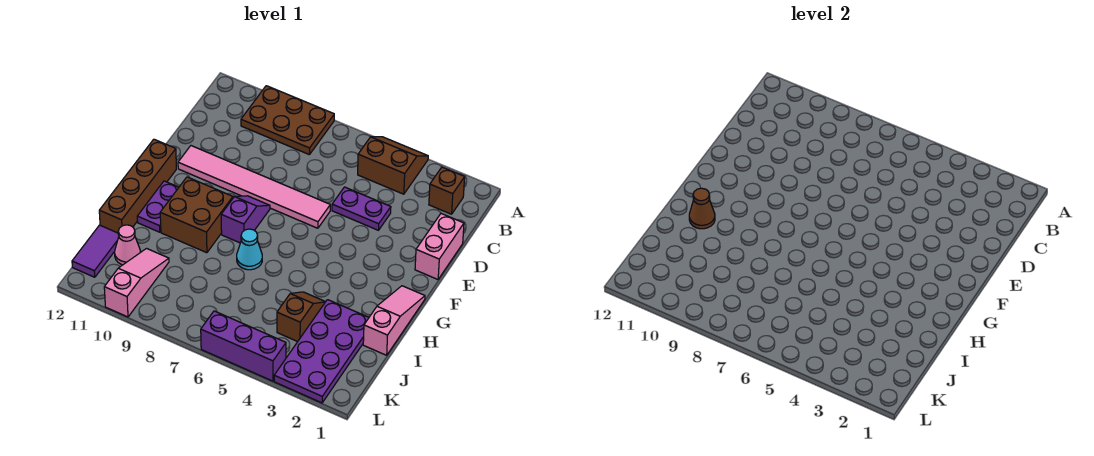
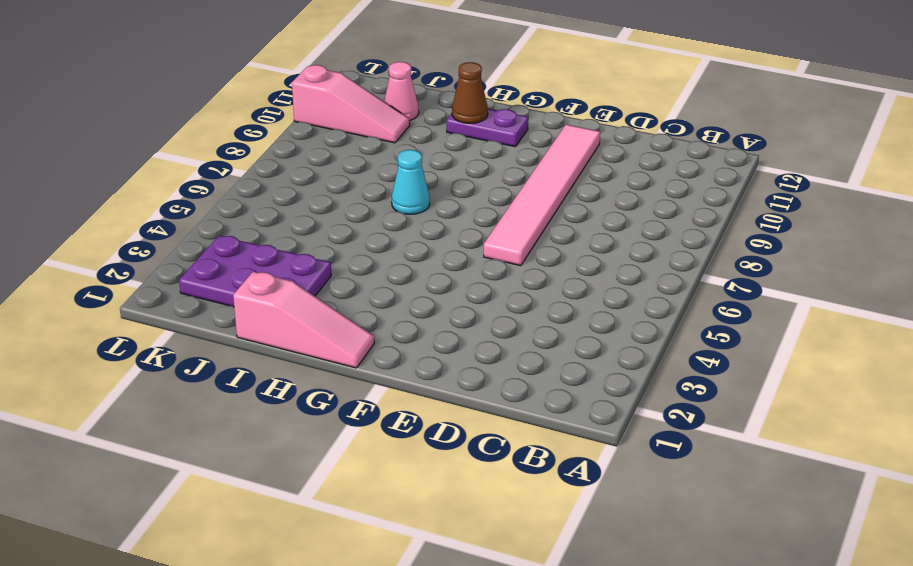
purple plate I2:K3 level 1 -> purple plate I2:L3 level 1
none -> brown slope A4:B5 level 1 top B
none -> brown plate A8:B10 level 1
none -> brown brick B2 level 1

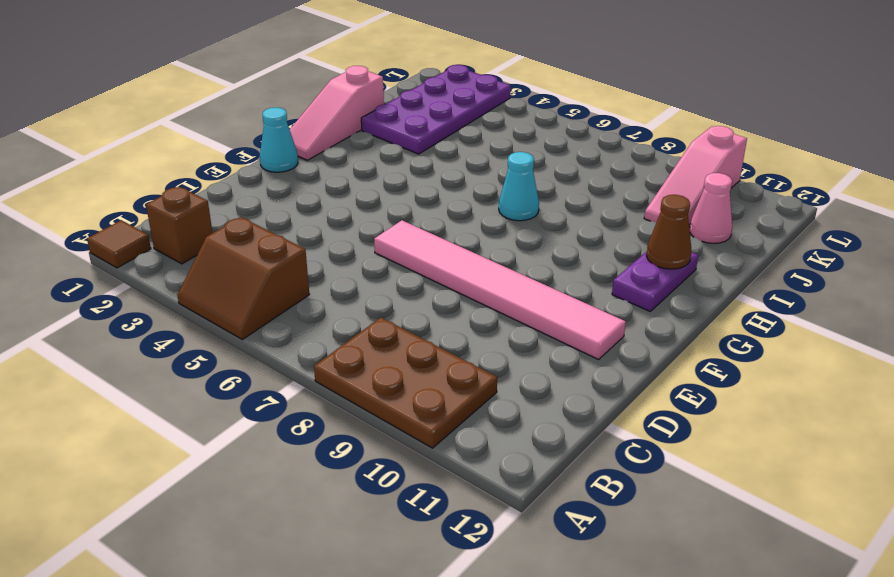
brown tile A1 level 1 -> none
cyan cone F1 level 1 -> none
none -> pink brick D1:E1 level 1
none -> purple plate D4:D5 level 1
none -> purple slope F8:G8 level 1 top G

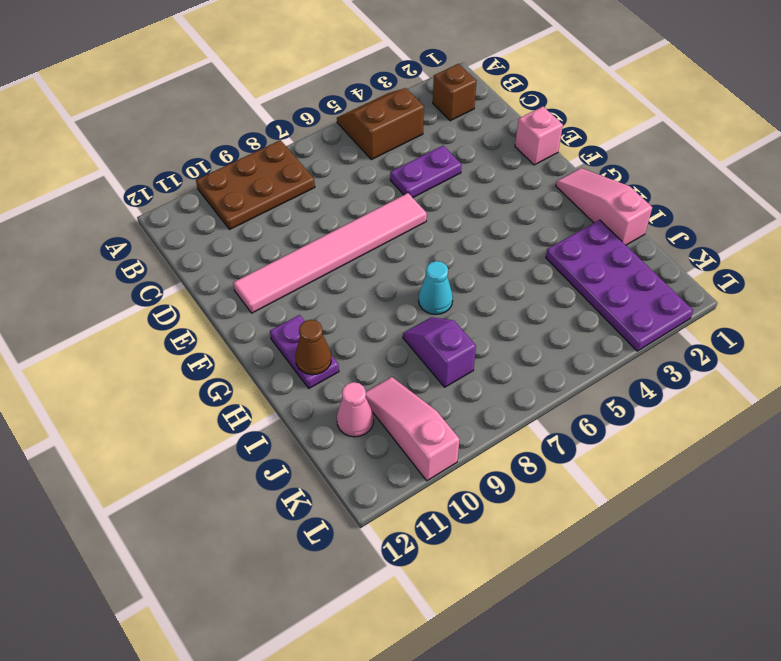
pink brick E1 level 1 -> pink brick D1:E1 level 1
purple slope I8:J8 level 1 top J -> purple slope F8:G8 level 1 top G
none -> brown brick F12:I12 level 1
none -> brown brick G9:H10 level 1
none -> brown slope I4:J4 level 1 top J

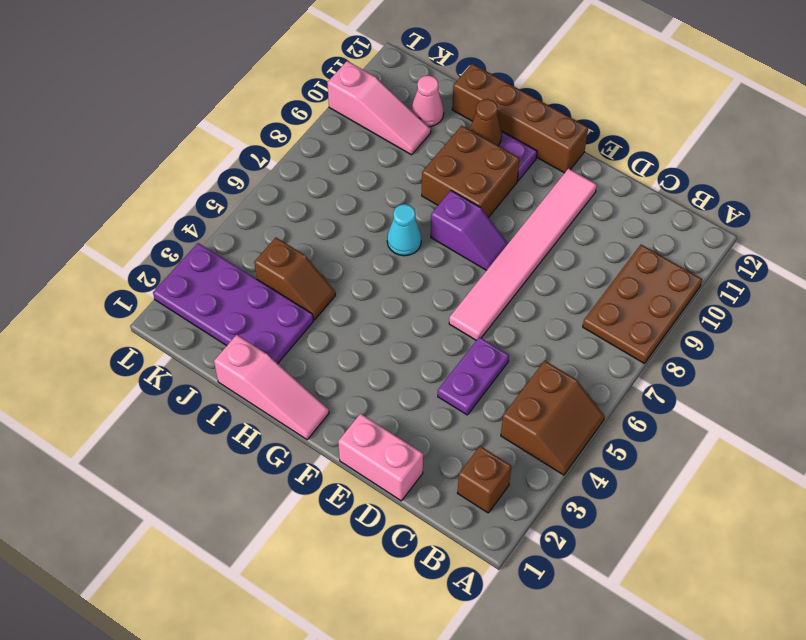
none -> purple tile J12:K12 level 1
none -> purple brick L4:L6 level 1

